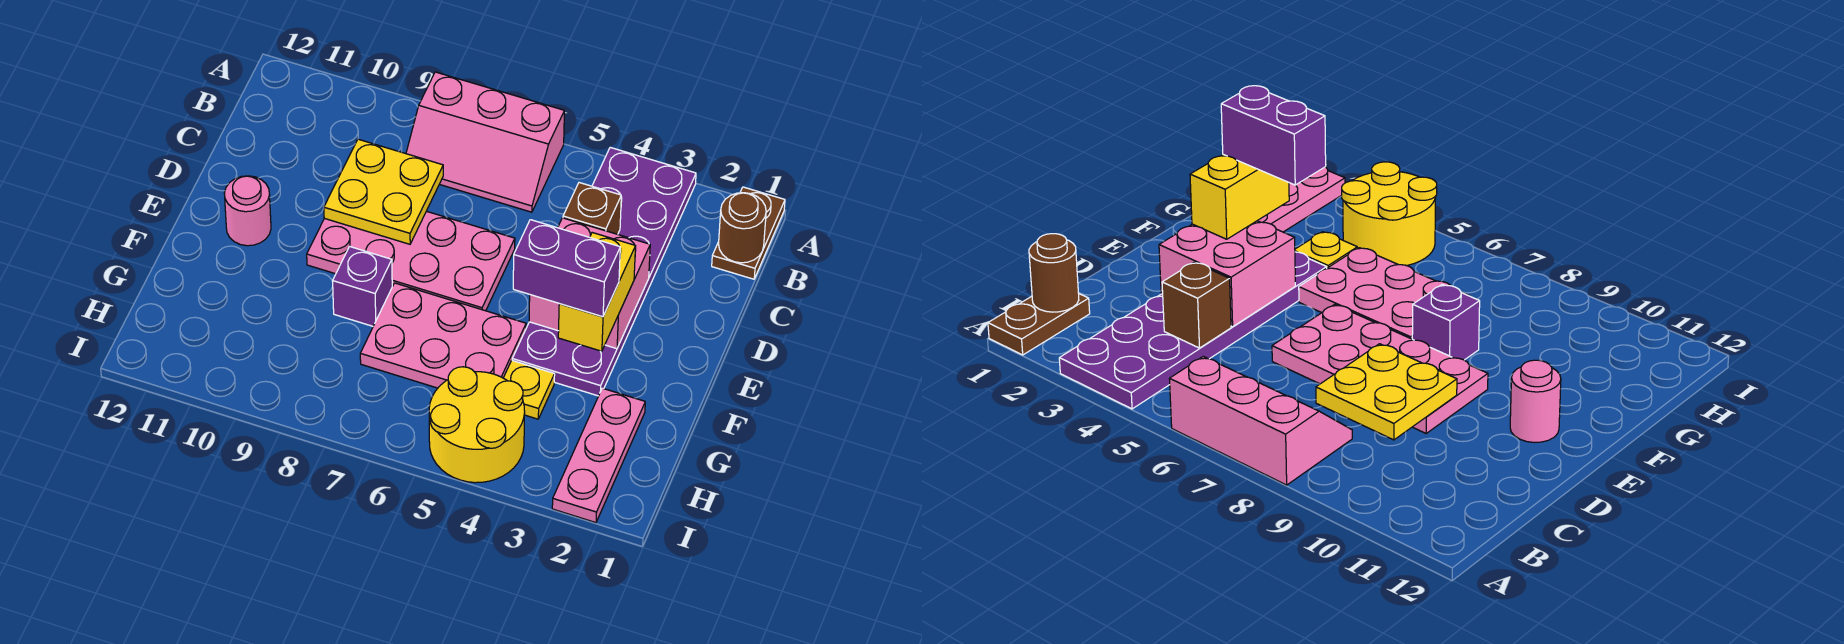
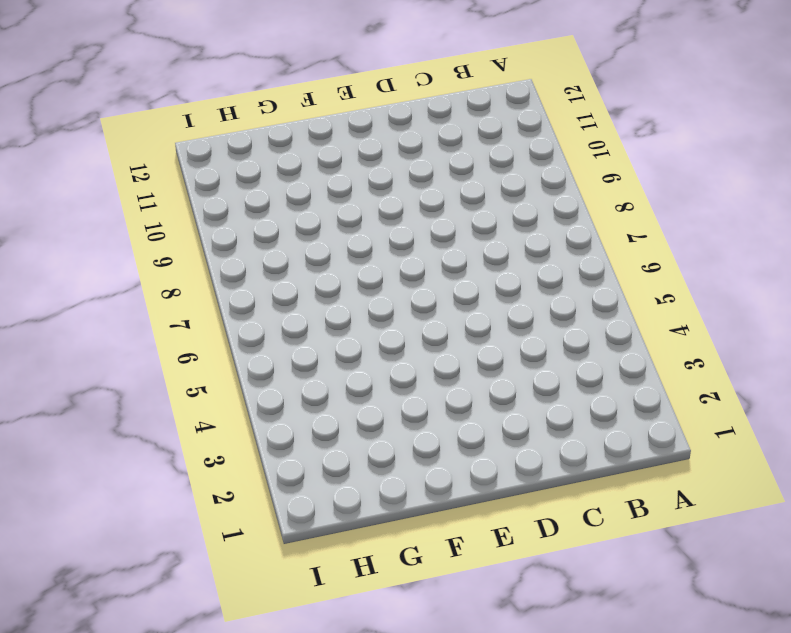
none -> brown plate A1:B1 level 1
none -> purple plate A3:F4 level 1
none -> pink slope A6:B8 level 1 top A

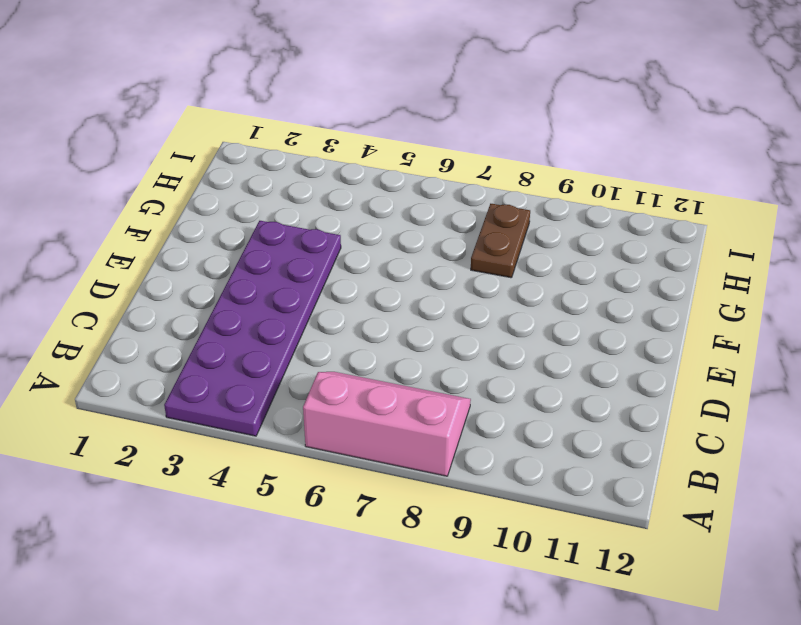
brown plate G8:H8 level 1 -> brown plate A1:B1 level 1
none -> pink plate D6:E9 level 1
none -> pink round brick E11 level 1
none -> pink plate F5:G7 level 1

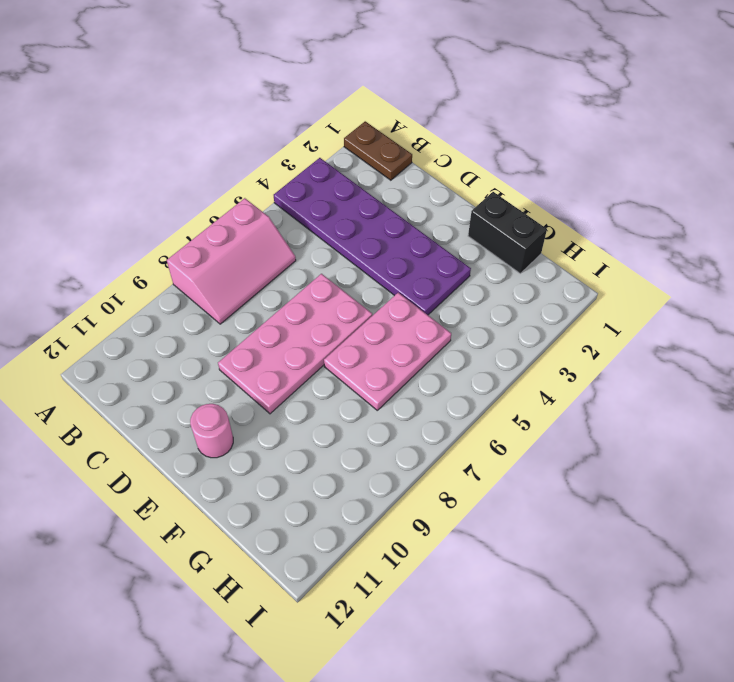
black brick F1:G1 level 1 -> none
none -> purple brick F8 level 1
none -> pink plate G2:I2 level 1
none -> yellow plate G4 level 1

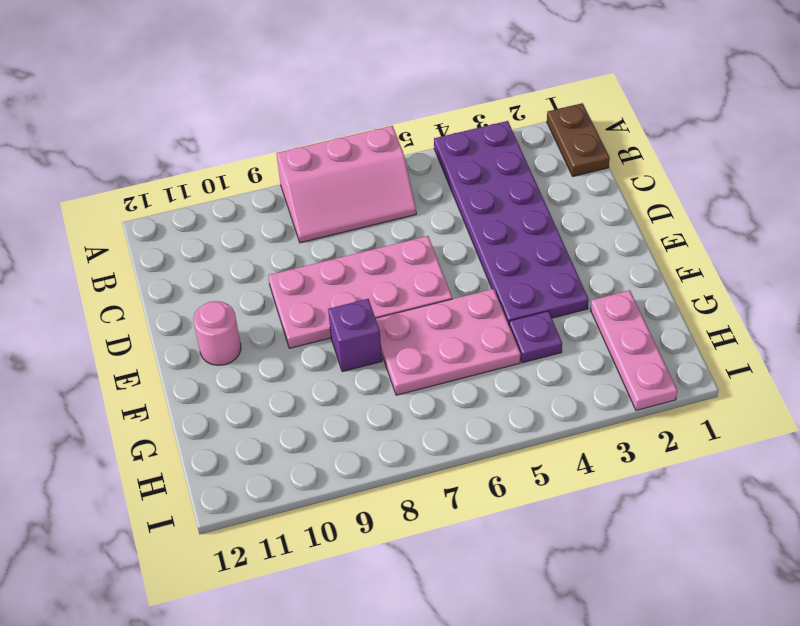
purple plate G4 level 1 -> yellow plate G4 level 1
none -> yellow round brick H4:I5 level 1
none -> brown round brick B1 level 2
none -> brown brick C4 level 2

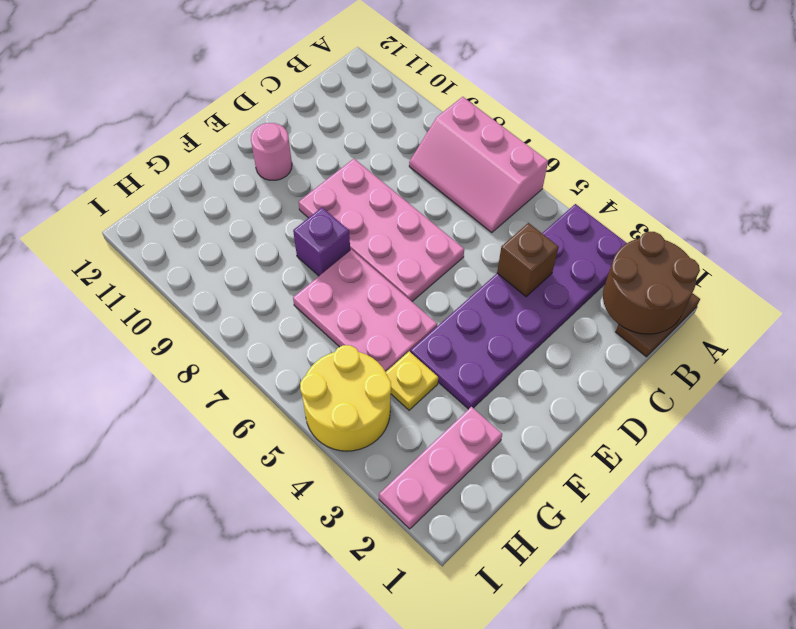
brown round brick A1:B2 level 2 -> brown round brick B1 level 2
none -> yellow plate C8:D9 level 2
none -> pink brick D3:E4 level 2
none -> yellow brick E3:F3 level 3

